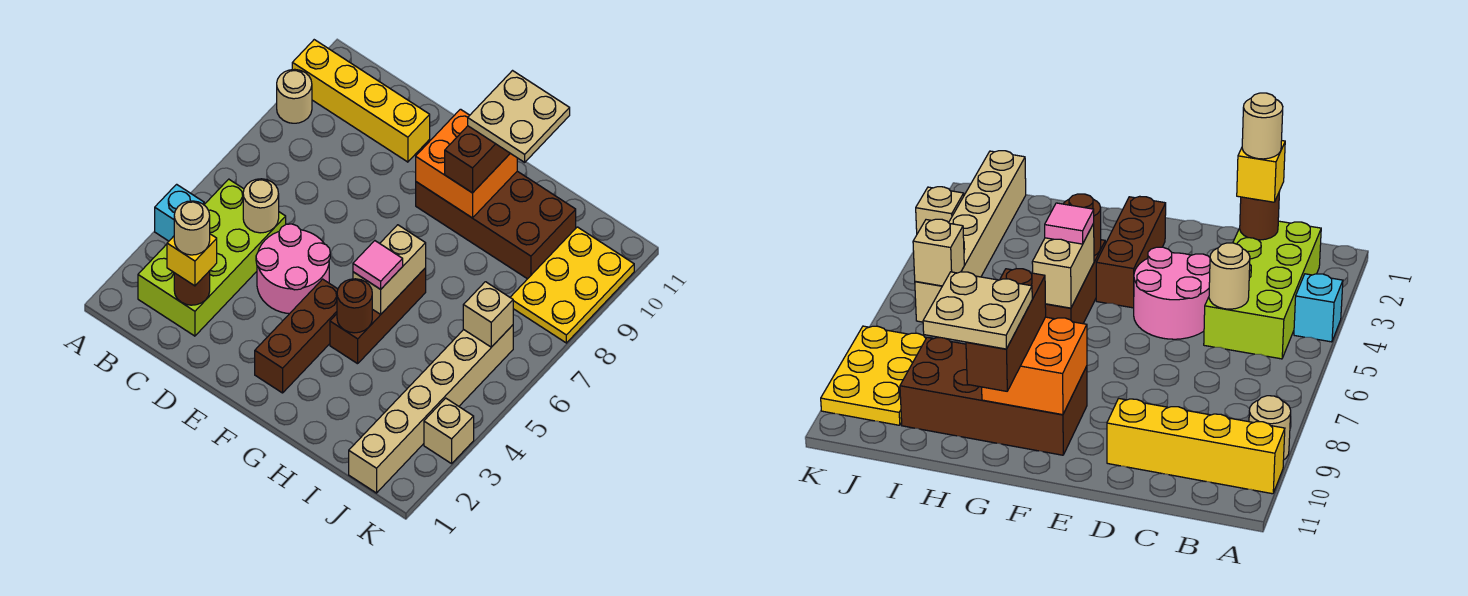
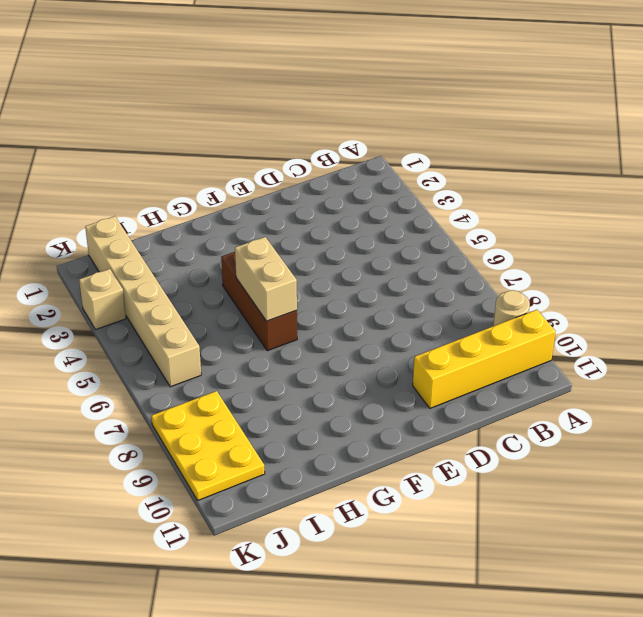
none -> cyan brick A4 level 1
none -> lime brick B2:C5 level 1
none -> pink round brick D4:E5 level 1

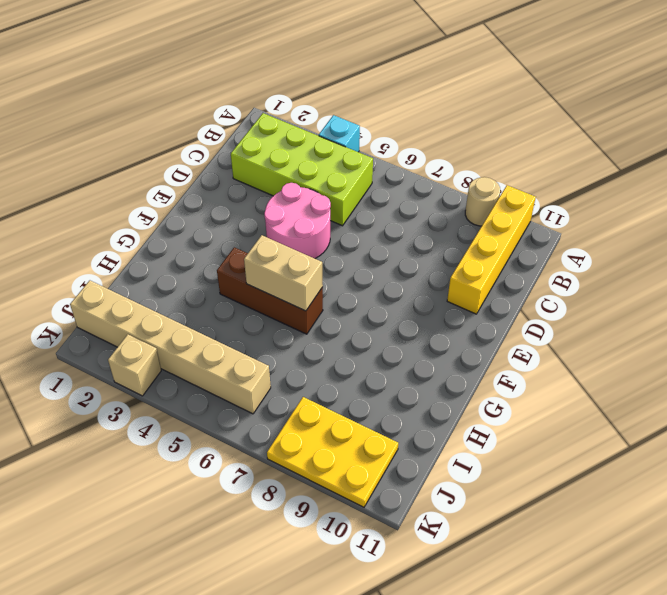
none -> brown brick F2:F4 level 1
none -> brown brick F9:I10 level 1
none -> brown round brick C2 level 2

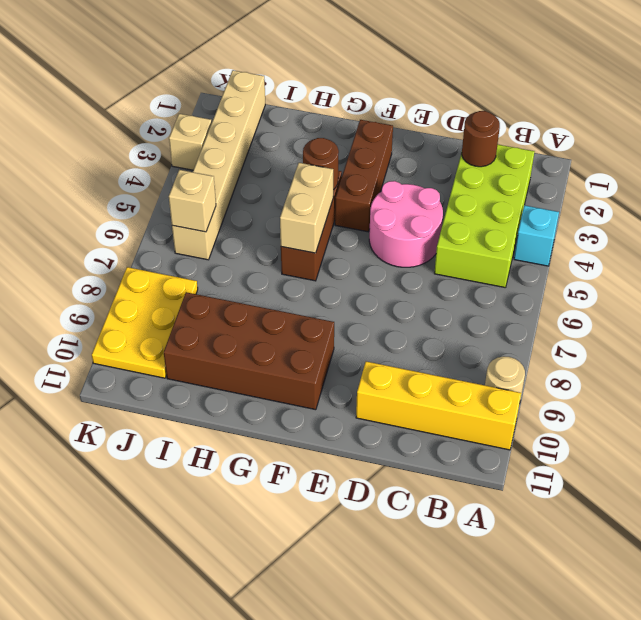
none -> tan round brick C5 level 2
none -> orange brick F9:G10 level 2
none -> yellow brick C2 level 3

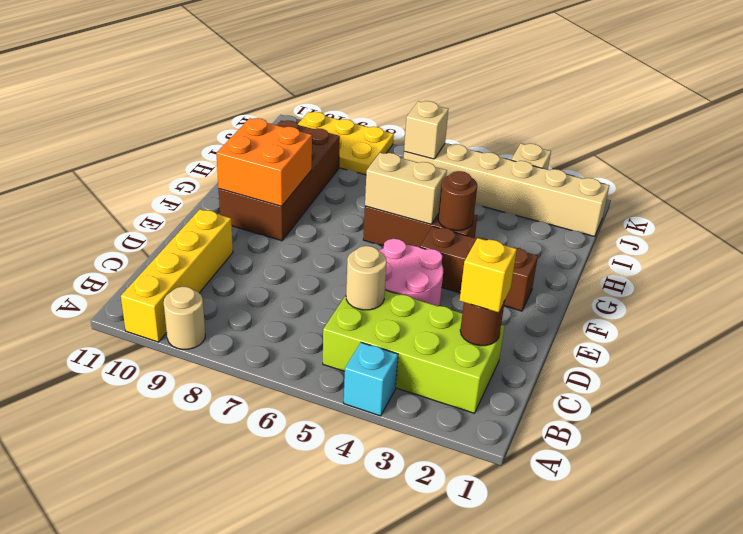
none -> pink tile G5 level 3
none -> brown brick G9:G11 level 3
none -> tan round brick C2 level 4

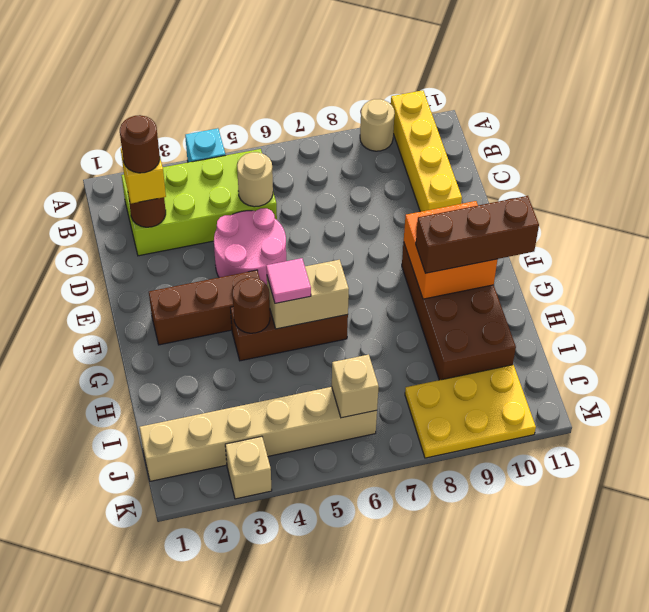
brown round brick C2 level 4 -> tan round brick C2 level 4
none -> tan plate G10:H11 level 4

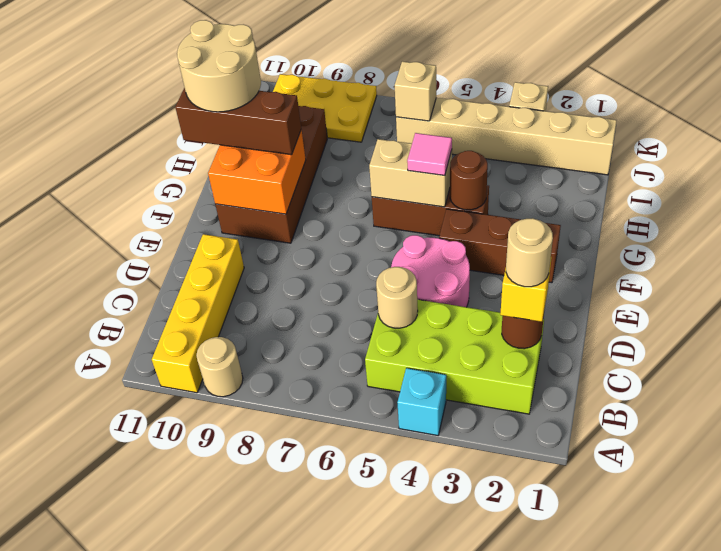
tan round brick G10:H11 level 4 -> tan plate G10:H11 level 4

